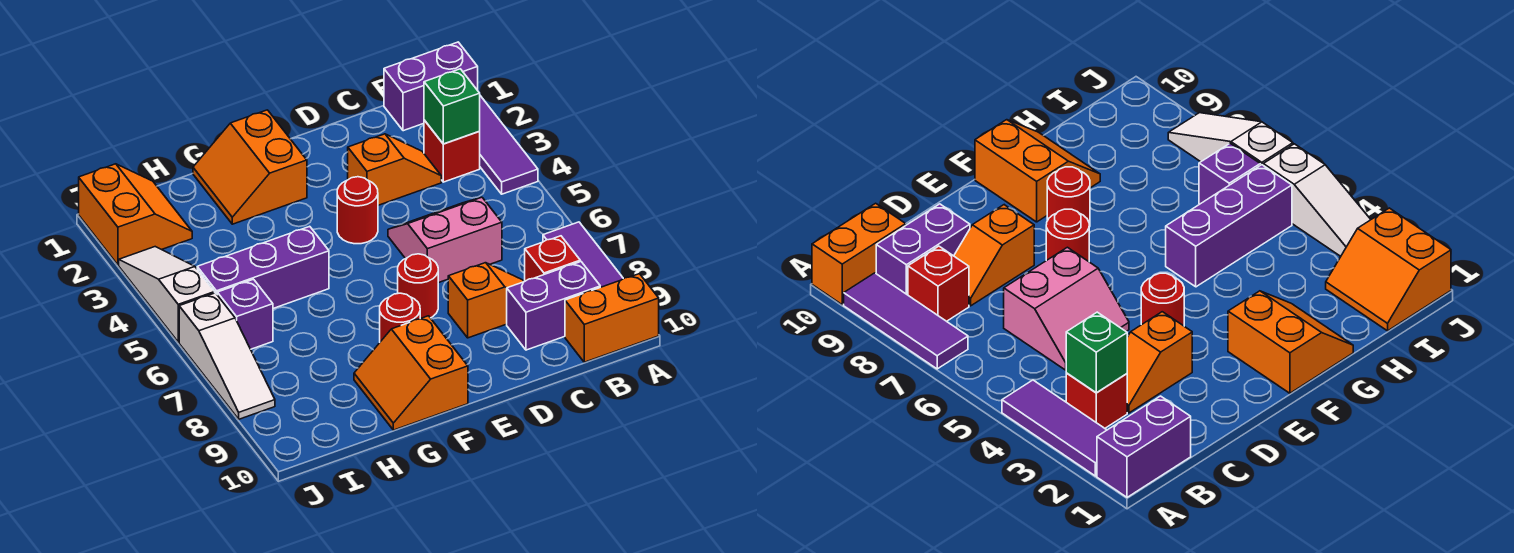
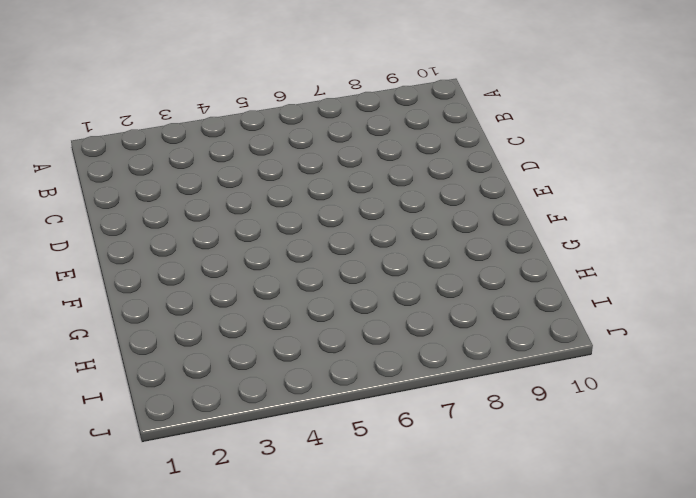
none -> purple brick A1:B1 level 1
none -> purple tile A2:A4 level 1
none -> purple tile A7:A9 level 1

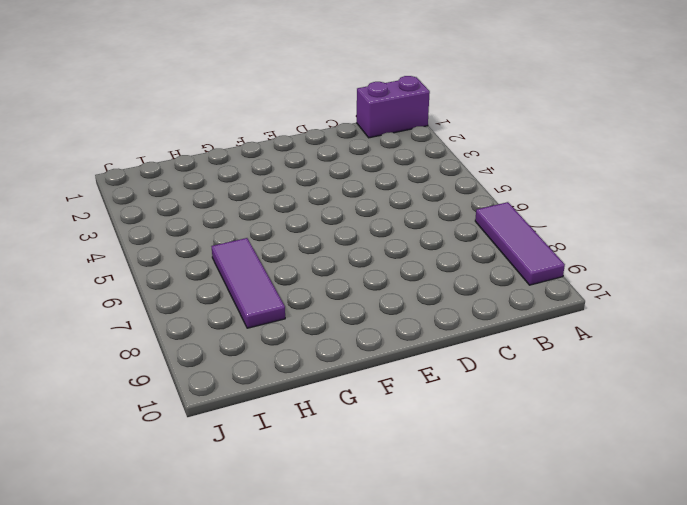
purple tile H6:H8 level 1 -> purple tile A2:A4 level 1
none -> orange brick A10:B10 level 1
none -> red brick B3 level 1
none -> red brick B8 level 1

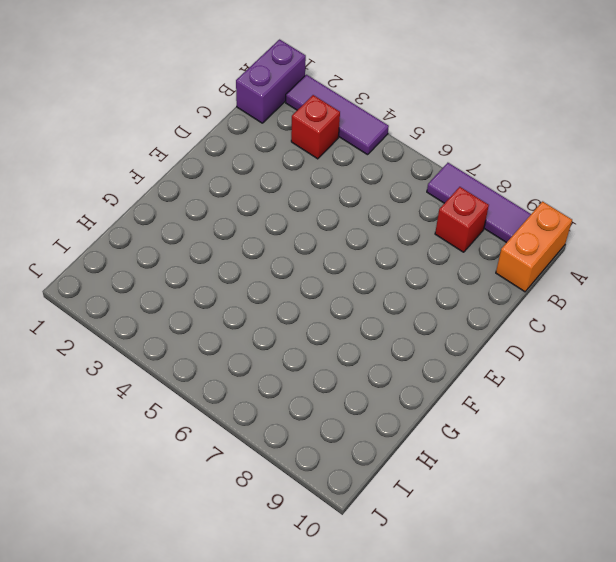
none -> purple brick B9:C9 level 1
none -> orange slope C3:D3 level 1 top D
none -> pink slope C5:D6 level 1 top 6

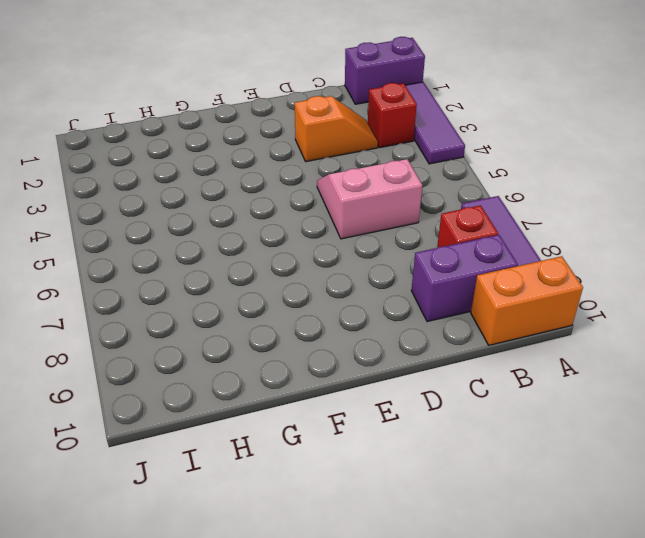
none -> orange slope C8:D8 level 1 top D
none -> red round brick E4 level 1
none -> red round brick E7 level 1

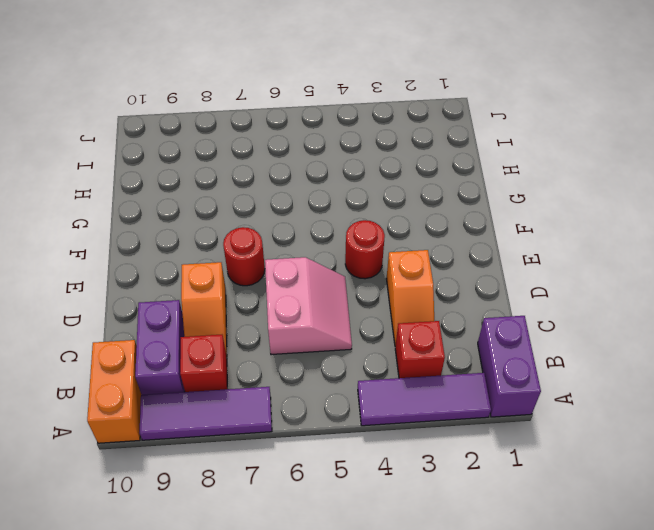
none -> orange slope F1:G2 level 1 top F
none -> red round brick F8 level 1
none -> orange slope F9:G10 level 1 top F

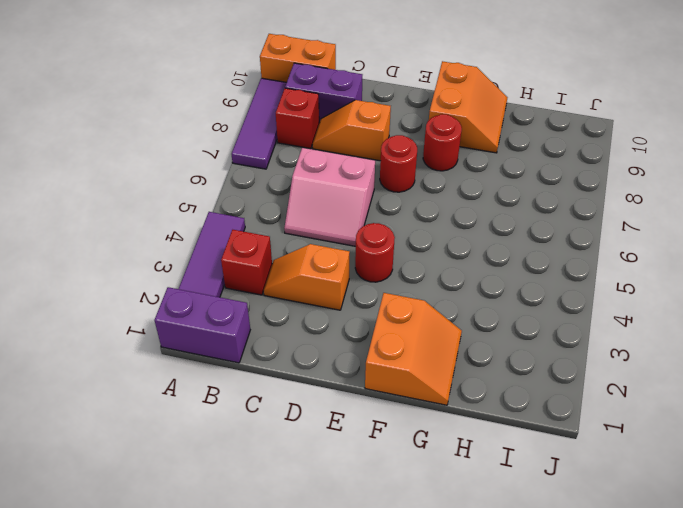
none -> purple brick G5:I5 level 1
none -> orange slope I1:J2 level 1 top J
none -> purple brick I6 level 1

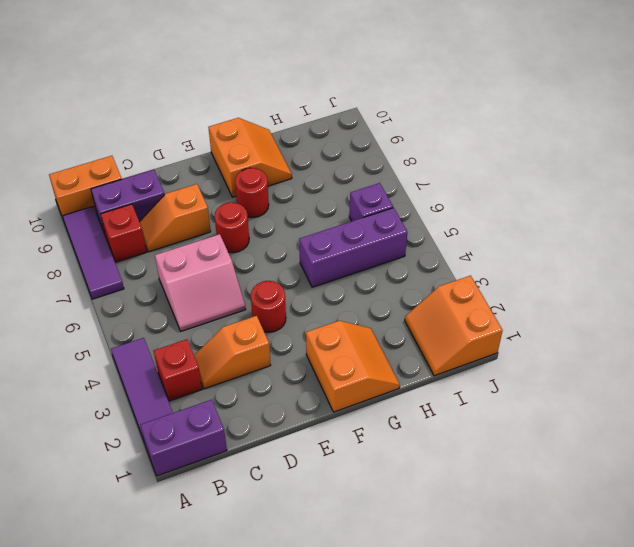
none -> white slope J3:J5 level 1 top 5
none -> white slope J6:J8 level 1 top 6
none -> green brick B3 level 2

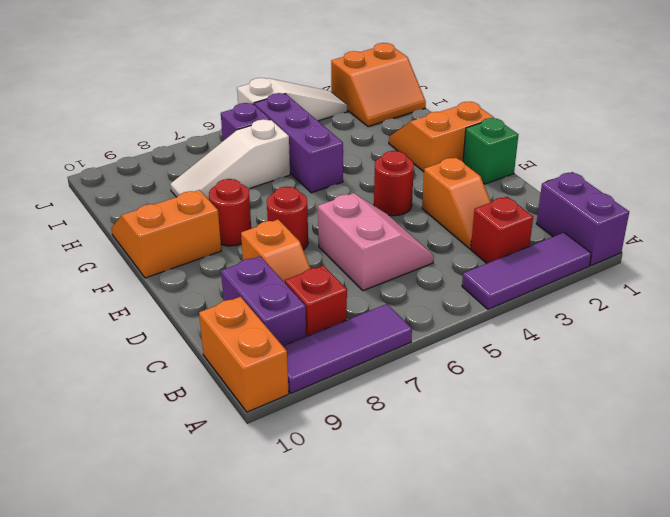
green brick E1 level 1 -> green brick B3 level 2
white slope H6:H8 level 1 top 6 -> white slope J6:J8 level 1 top 6

